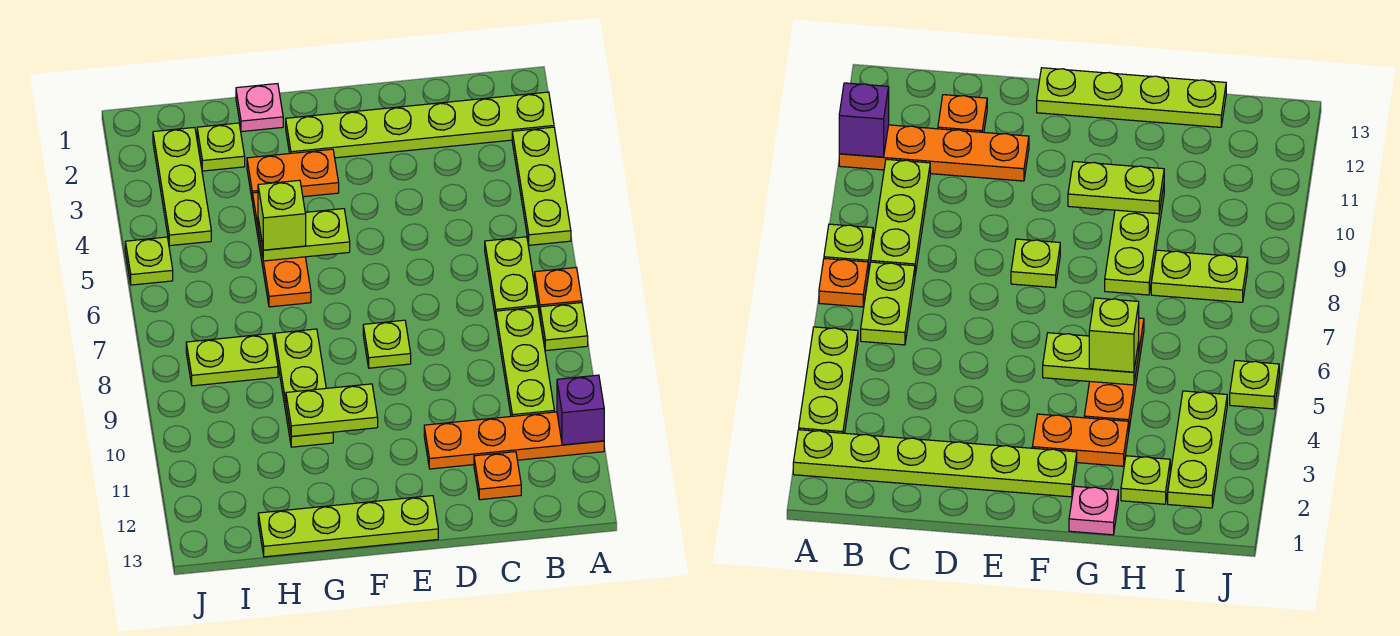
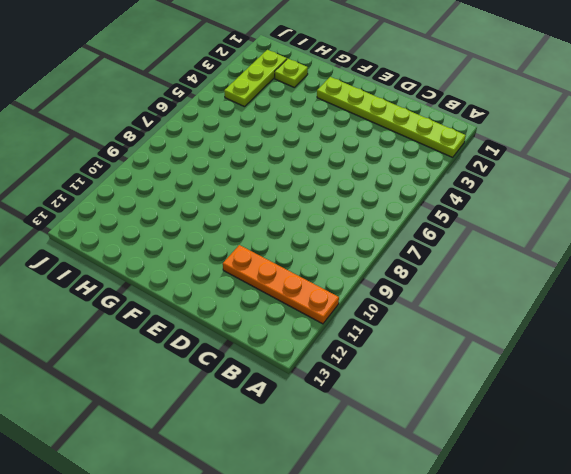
none -> lime plate A3:A5 level 1
none -> orange plate A7 level 1
none -> lime plate A8 level 1

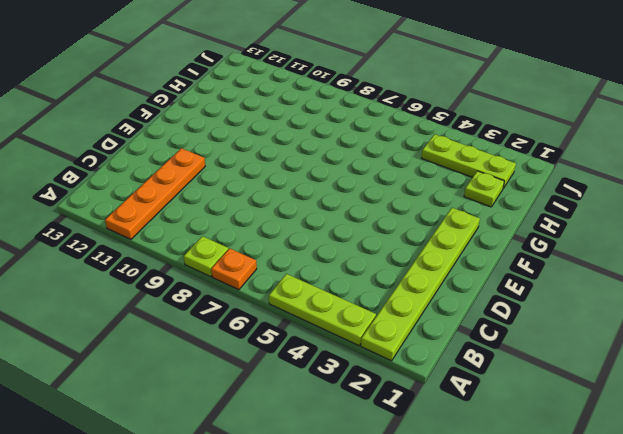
none -> lime plate B6:B7 level 1
none -> lime plate B8:B10 level 1
none -> orange plate C12 level 1

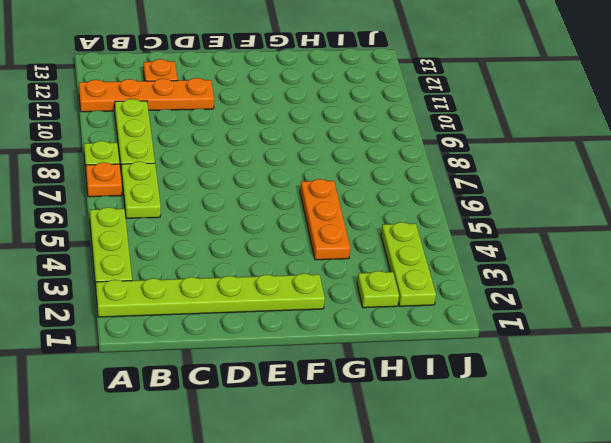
none -> lime plate E8 level 1
none -> lime plate E13:H13 level 1
none -> orange plate F3:G3 level 1

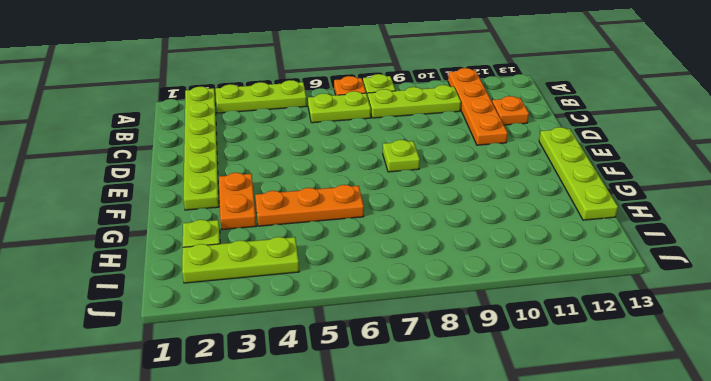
none -> pink plate G1 level 1
none -> lime plate G8:G10 level 1
none -> lime plate H8:I8 level 1

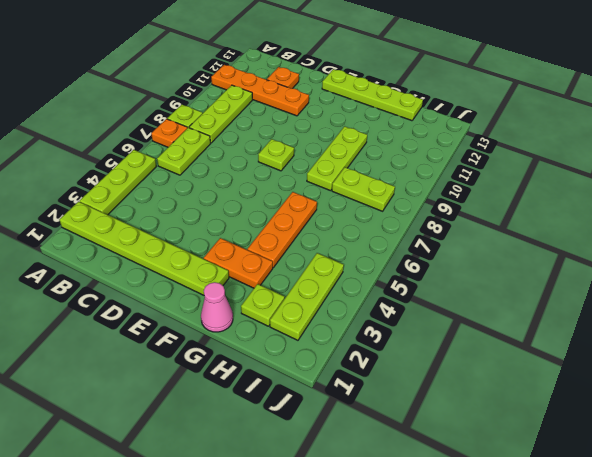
pink cone G1 level 1 -> pink plate G1 level 1
none -> lime plate J5 level 1
none -> purple brick A11 level 2
none -> lime plate F5:G5 level 2

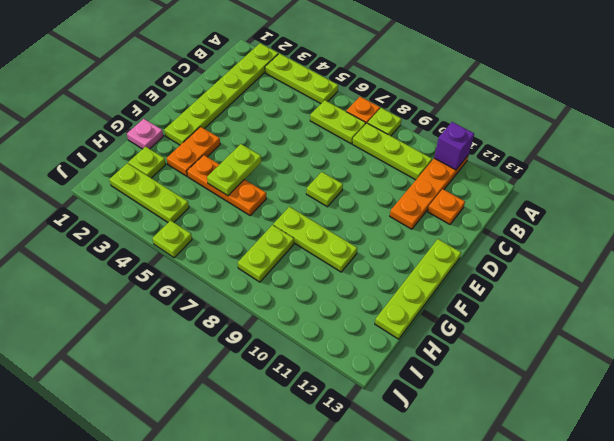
none -> lime plate F10:G10 level 2
none -> lime brick G5 level 3

